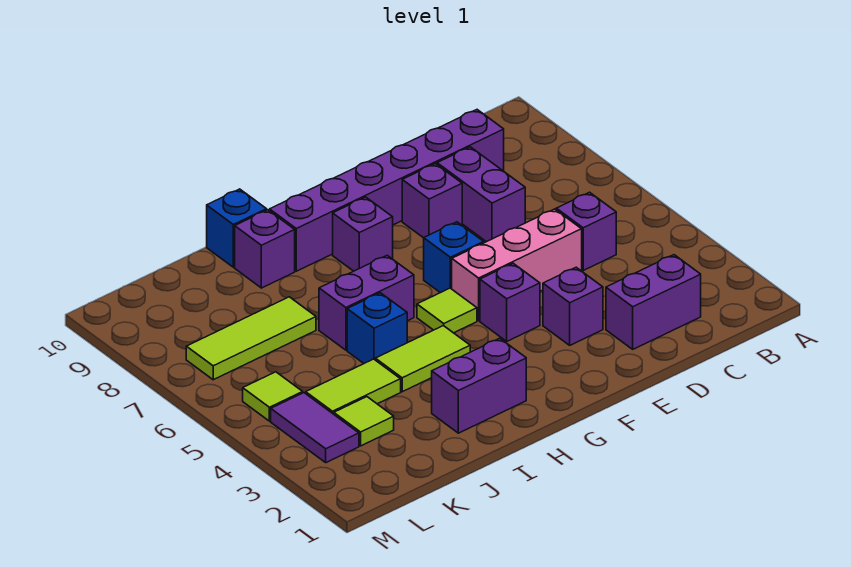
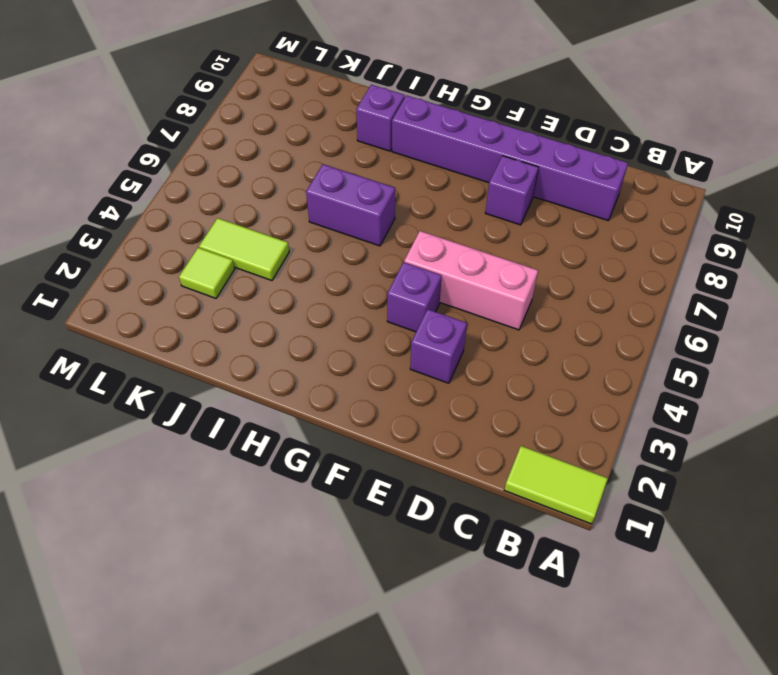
lime tile A1:B1 level 1 -> lime tile H4:I4 level 1
none -> purple brick C2:D2 level 1
none -> purple brick C5 level 1
none -> purple brick D7:D8 level 1

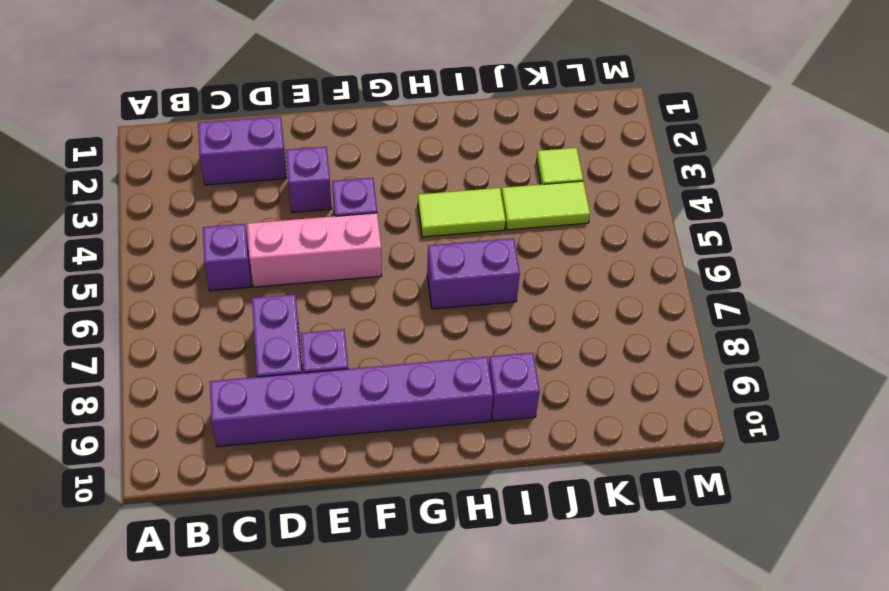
none -> blue brick F6 level 1
none -> lime tile G5 level 1
none -> purple brick G8 level 1

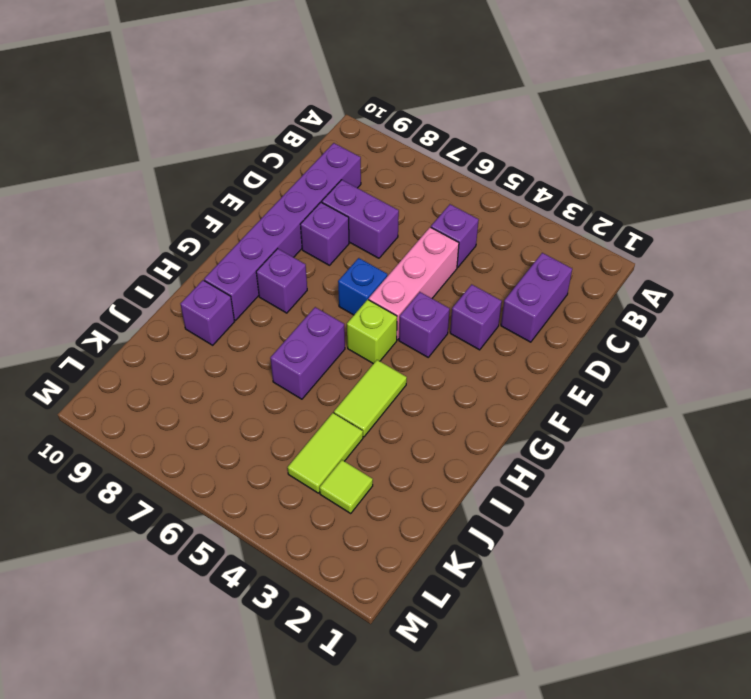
lime brick G5 level 1 -> lime tile G5 level 1
none -> purple brick H2:I2 level 1
none -> blue brick I5 level 1
none -> blue brick I10 level 1

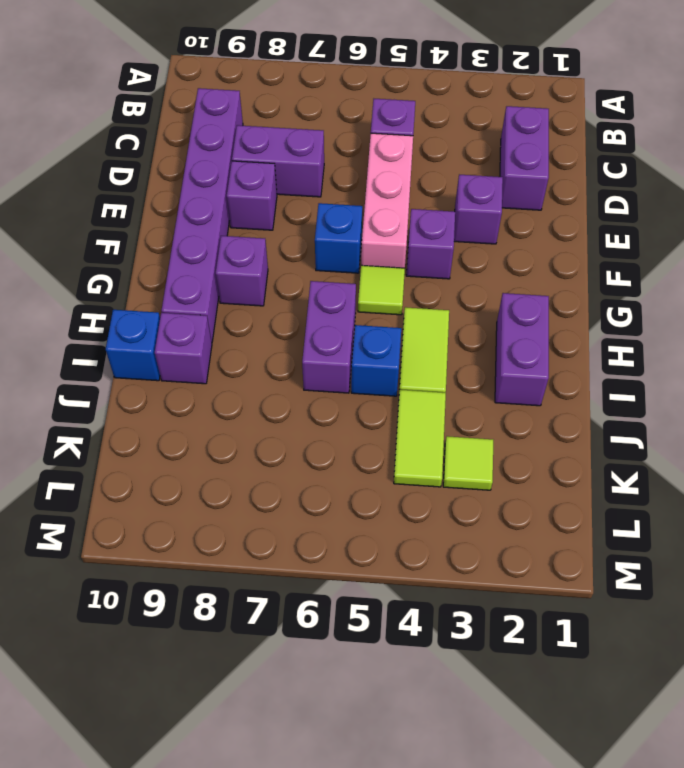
none -> lime tile J7:L7 level 1
none -> purple tile L3:L4 level 1
none -> lime tile L5 level 1

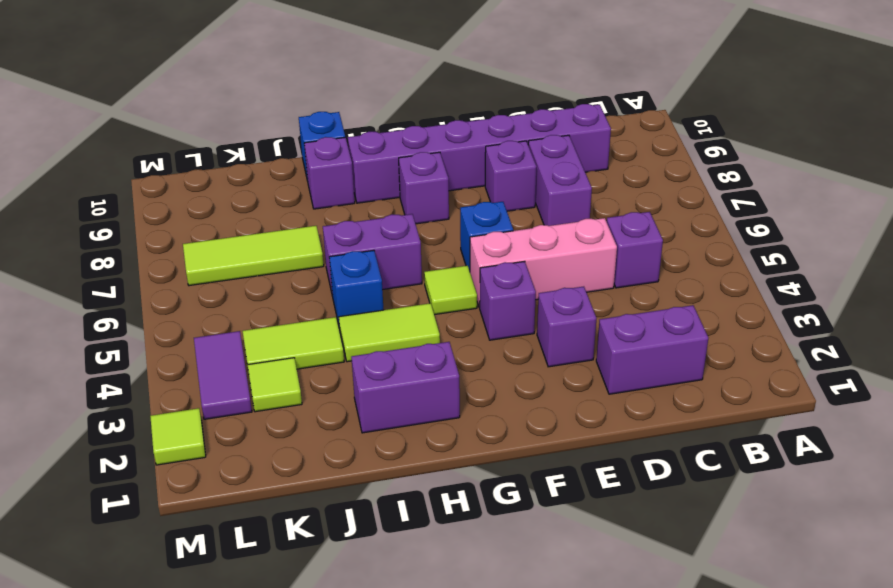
lime tile M2 level 1 -> lime tile L5 level 1

